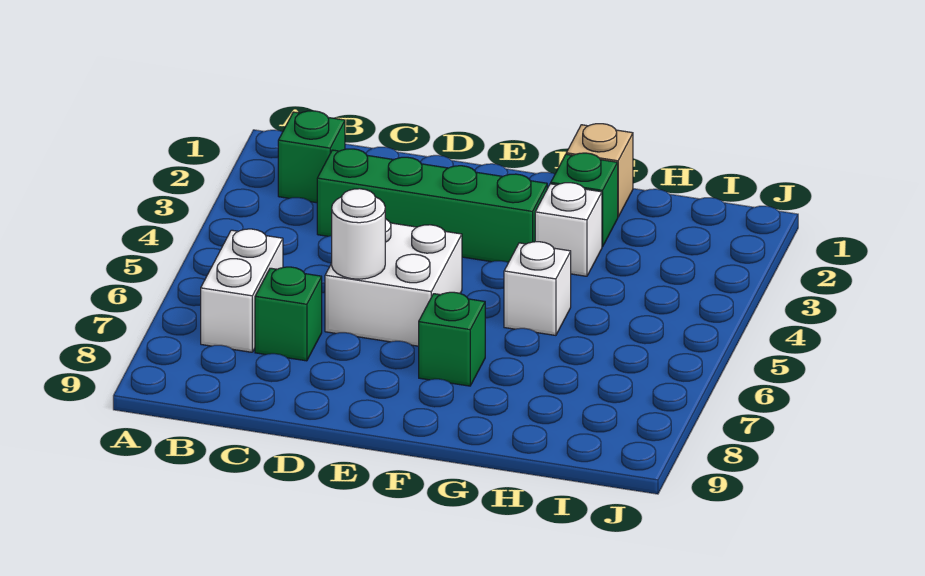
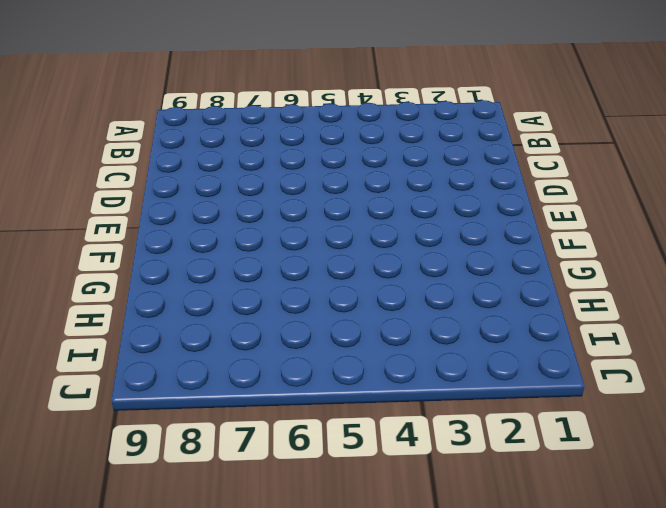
none -> green brick B2 level 1
none -> white brick B6:B7 level 1

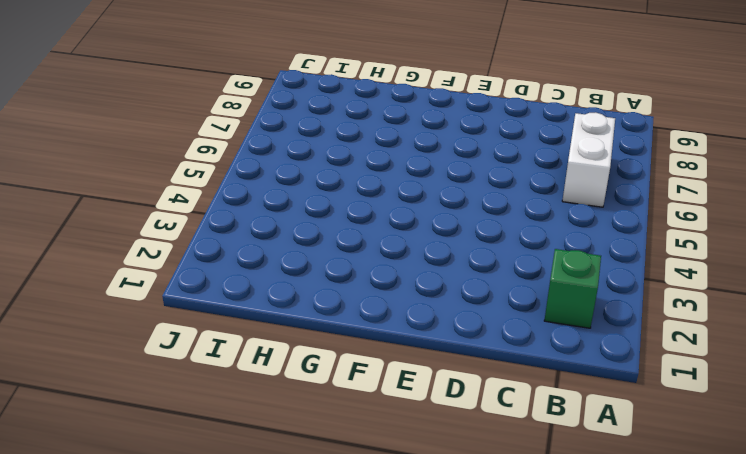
none -> green brick C3:F3 level 1
none -> green brick C7 level 1

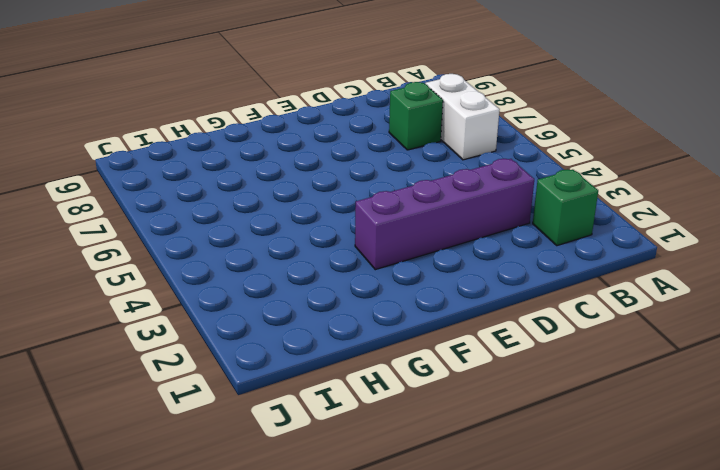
purple brick C3:F3 level 1 -> green brick C3:F3 level 1
none -> white brick D5:E6 level 1
none -> green brick F7 level 1

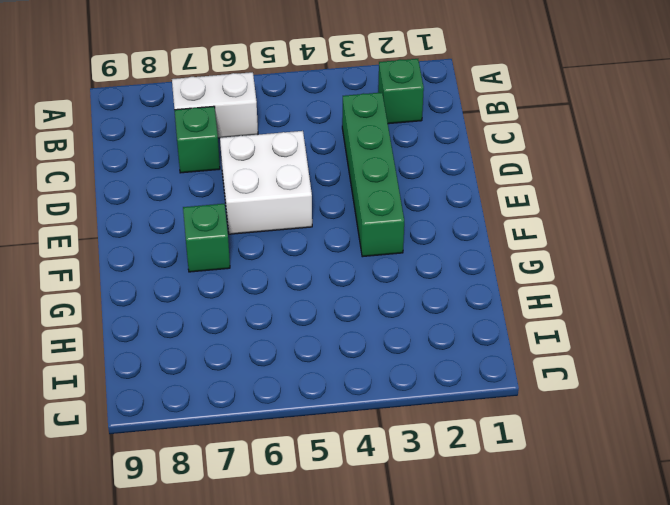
none -> tan brick G1 level 1
none -> green brick G2 level 1

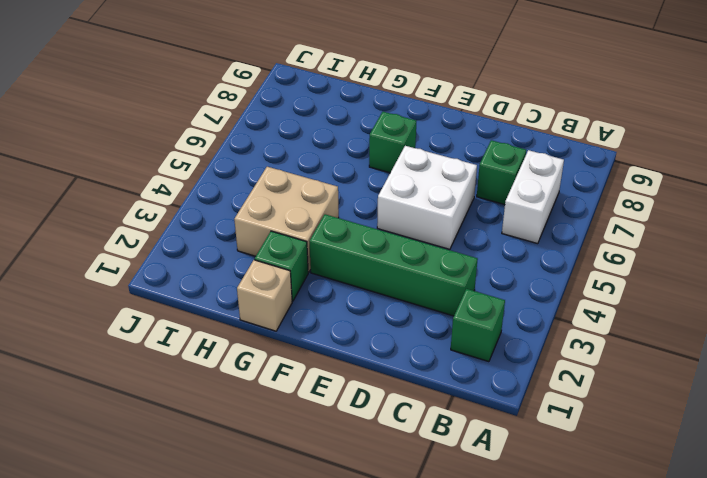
tan brick G3:H4 level 1 -> white brick G3 level 1
none -> white brick G5 level 1
none -> white round brick D6 level 2

